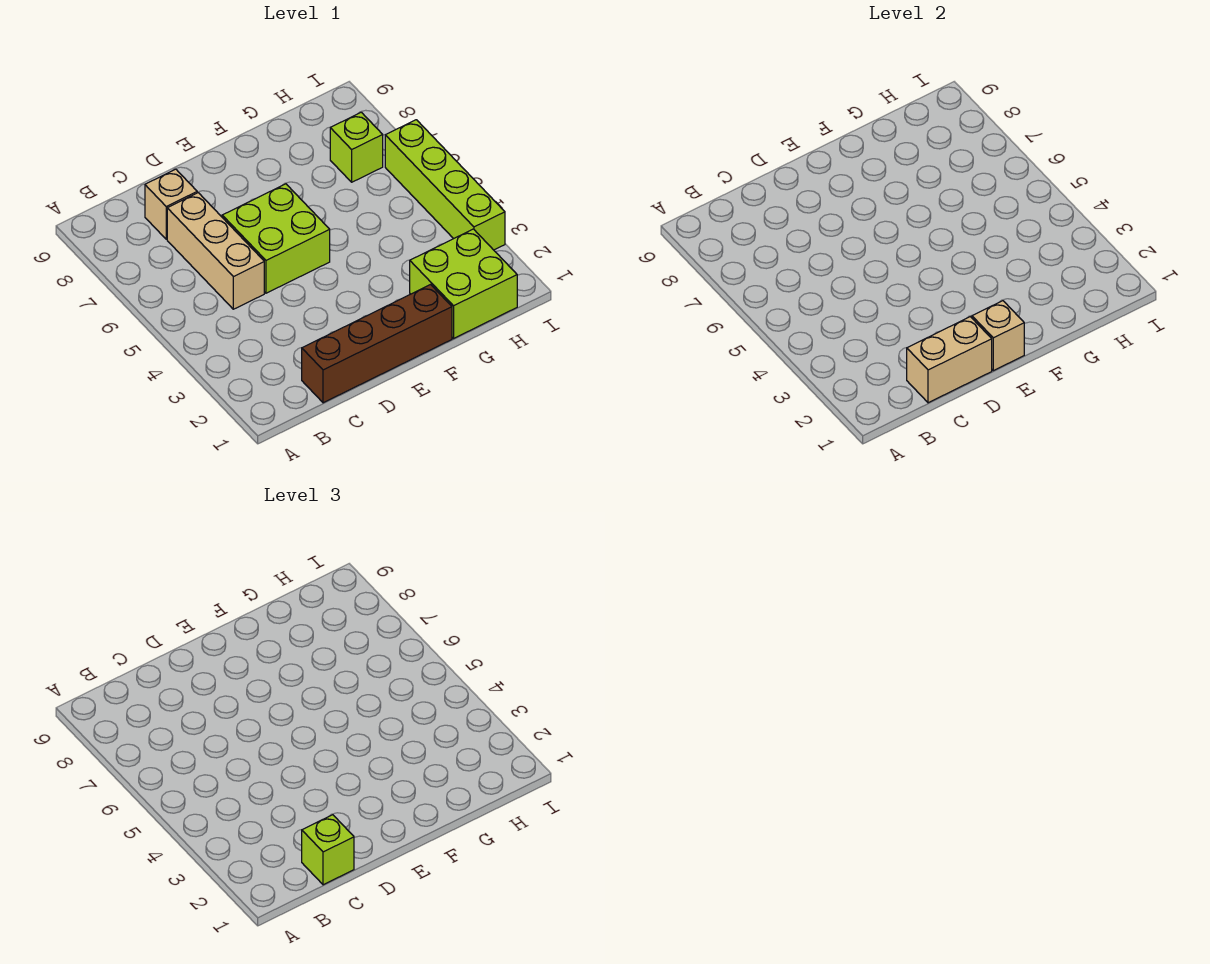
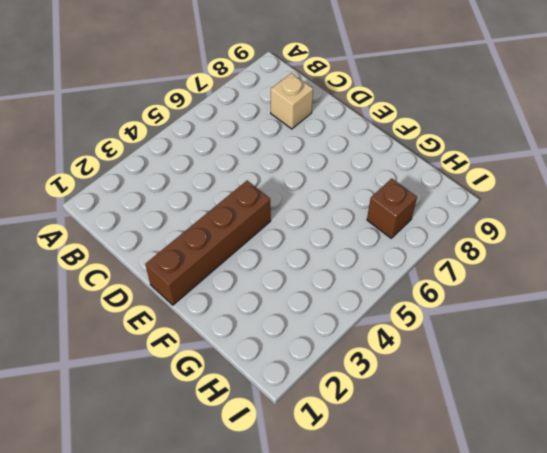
brown brick E1:E4 level 1 -> brown brick C1:F1 level 1
brown brick H7 level 1 -> lime brick H7 level 1
none -> tan brick C5:C7 level 1
none -> lime brick D5:E6 level 1

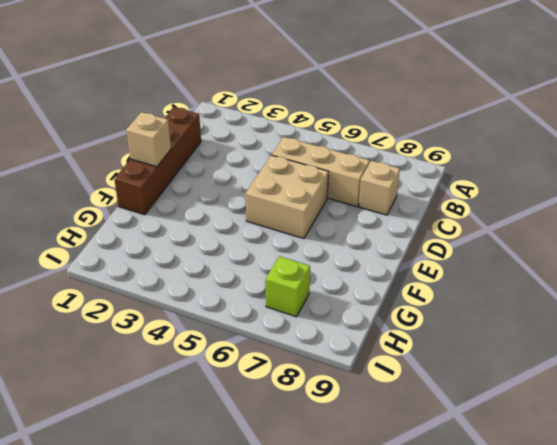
tan brick D5:E6 level 1 -> lime brick D5:E6 level 1
none -> lime brick G1:H2 level 1
none -> lime brick I3:I6 level 1

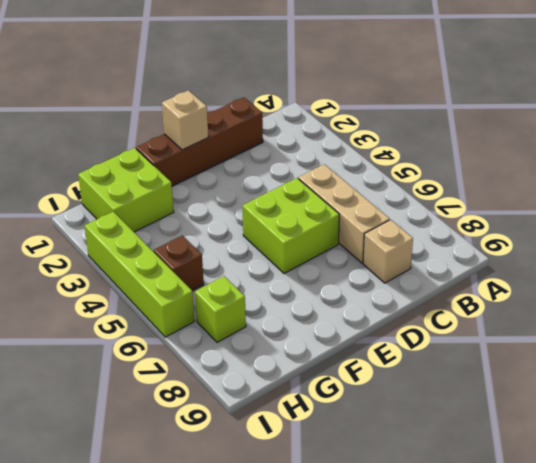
brown brick H5 level 1 -> none
none -> tan brick C1:D1 level 2
none -> lime brick C1 level 3

